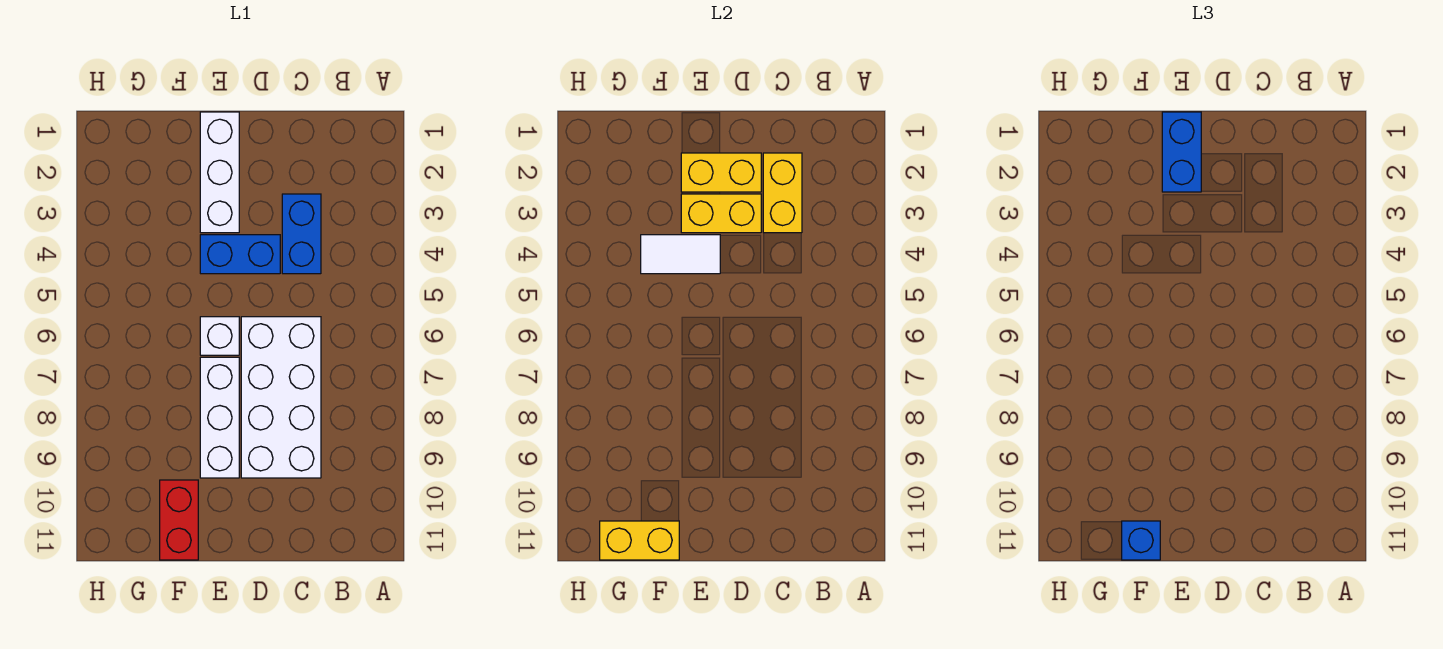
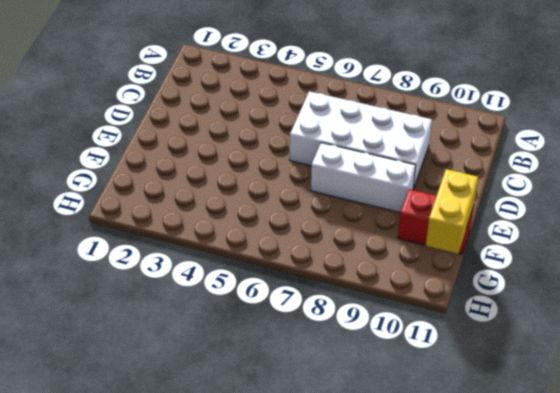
none -> blue brick C3:C4 level 1
none -> blue brick D4:E4 level 1
none -> white brick E1:E3 level 1

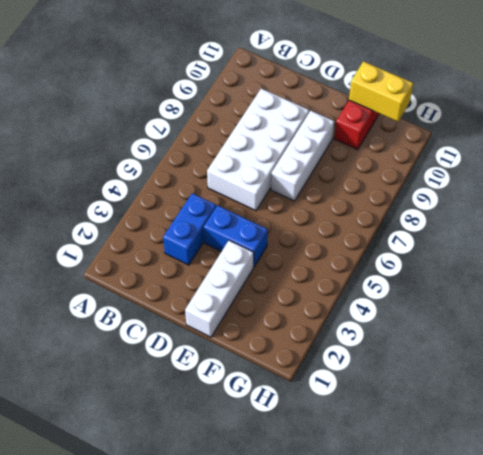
none -> white brick E6 level 1
none -> yellow brick C2:C3 level 2
none -> yellow brick D2:E2 level 2

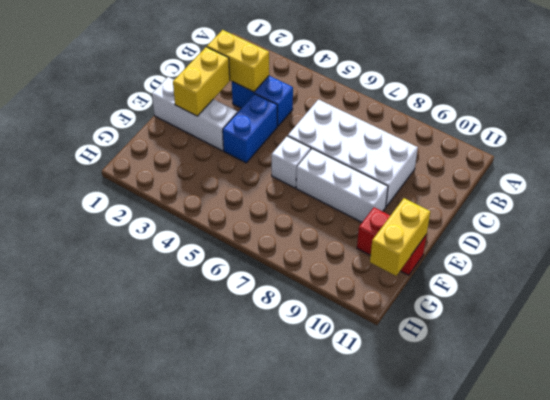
none -> yellow brick D3:E3 level 2
none -> white tile E4:F4 level 2
none -> blue brick E1:E2 level 3

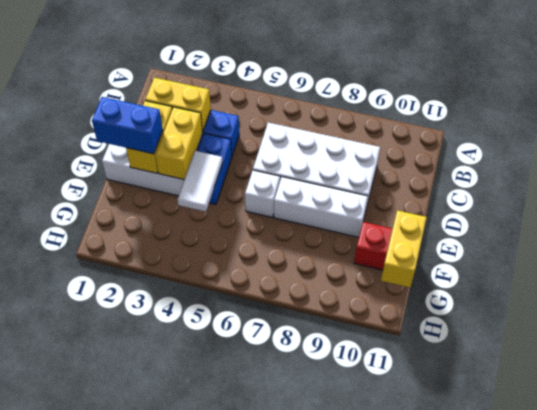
none -> blue brick F11 level 3

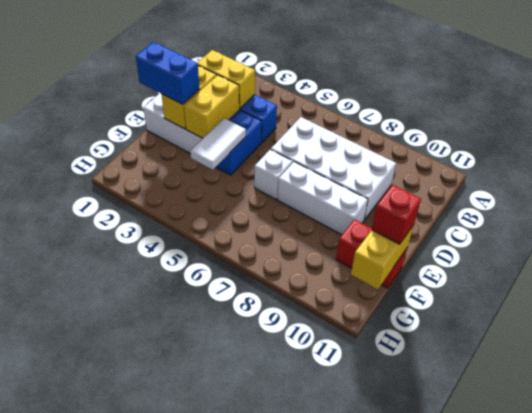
red brick F11 level 3 -> blue brick F11 level 3

